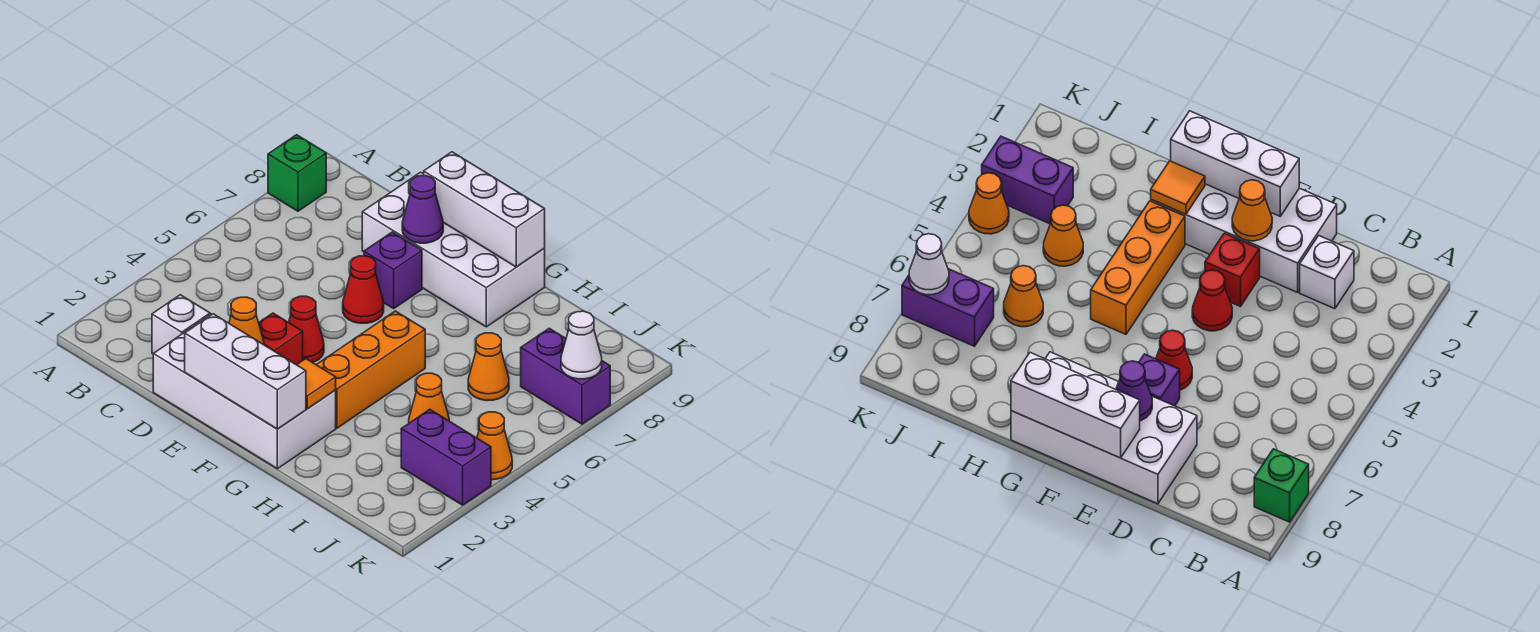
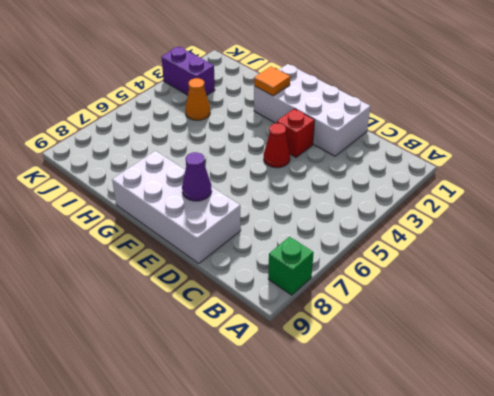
none -> white brick C2 level 1
none -> red cone E6 level 1
none -> purple brick E7 level 1

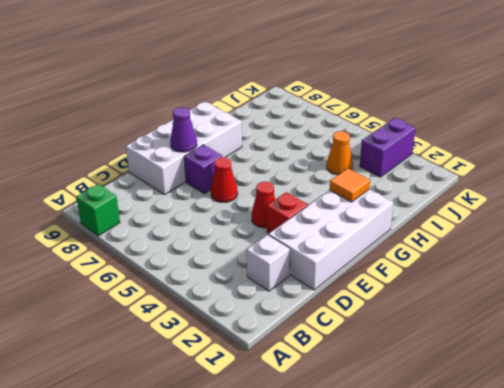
none -> orange brick G3:G5 level 1
none -> orange cone I6 level 1
none -> purple brick J7:K7 level 1

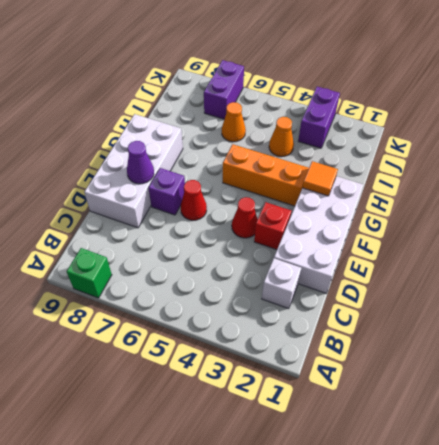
none -> orange cone K4 level 1
none -> white brick E1:G1 level 2
none -> orange cone E2 level 2

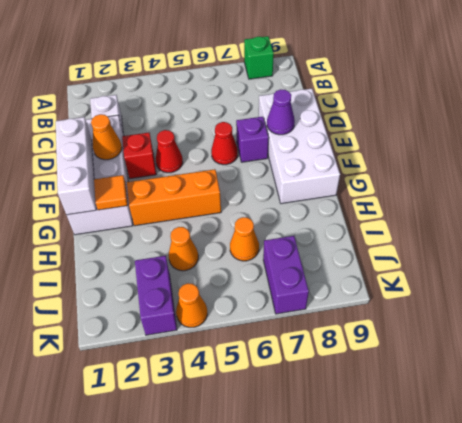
none -> white brick E9:G9 level 2
none -> white cone K7 level 2

